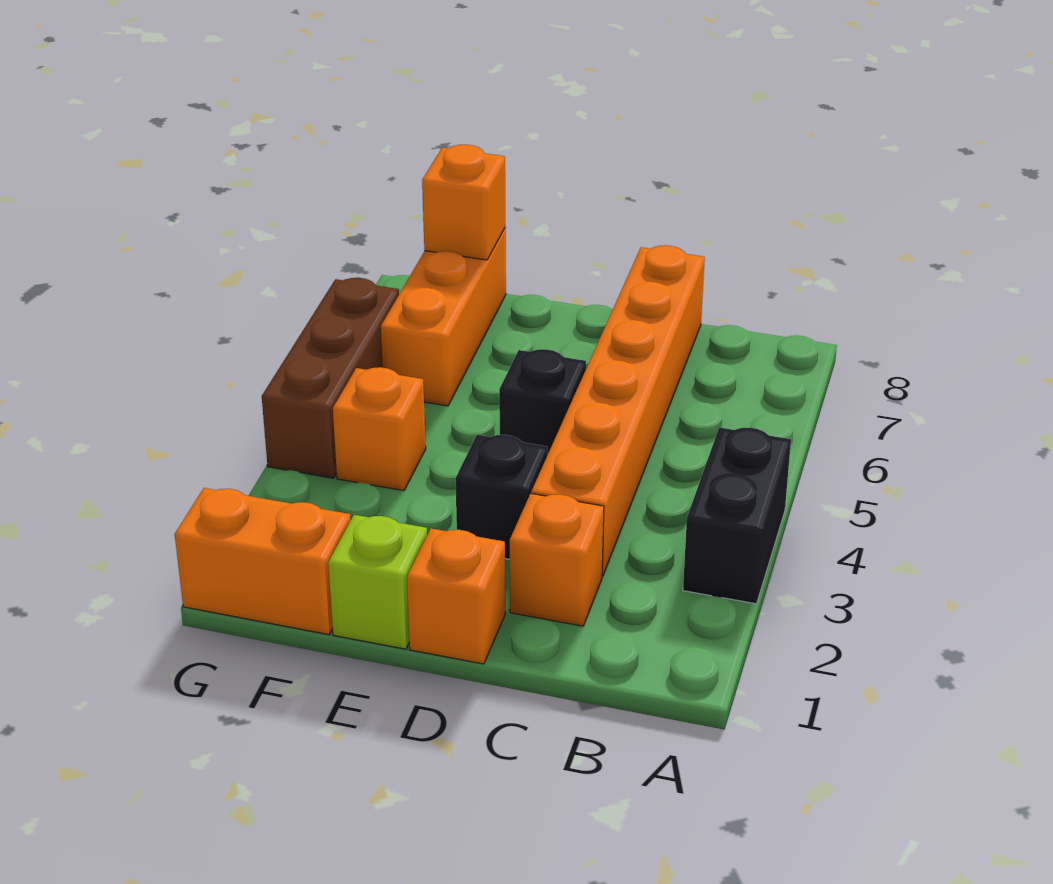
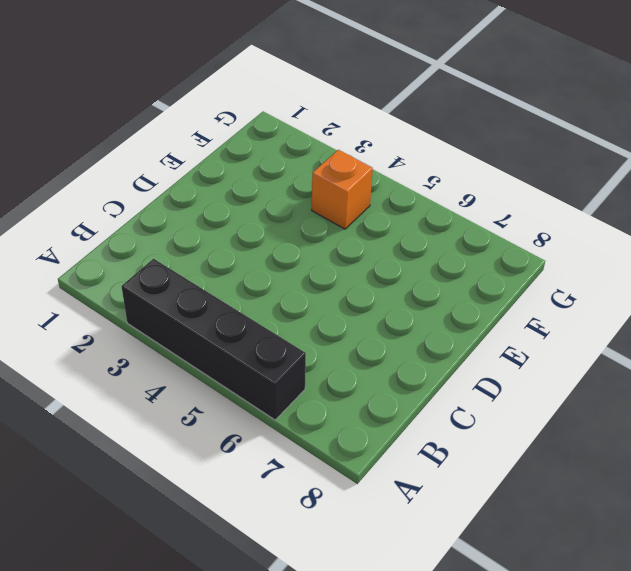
black brick A3:A6 level 1 -> black brick A3:A4 level 1
none -> orange brick C2 level 1
none -> orange brick C3:C8 level 1
none -> orange brick D1 level 1

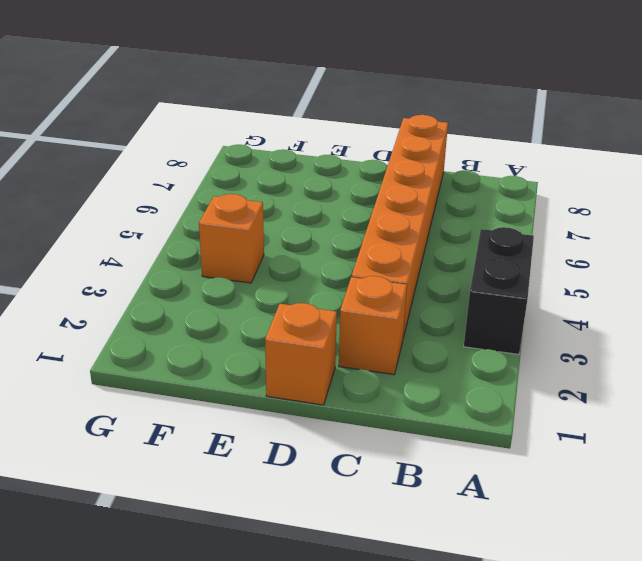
none -> black brick D3 level 1
none -> black brick D5 level 1
none -> lime brick E1 level 1

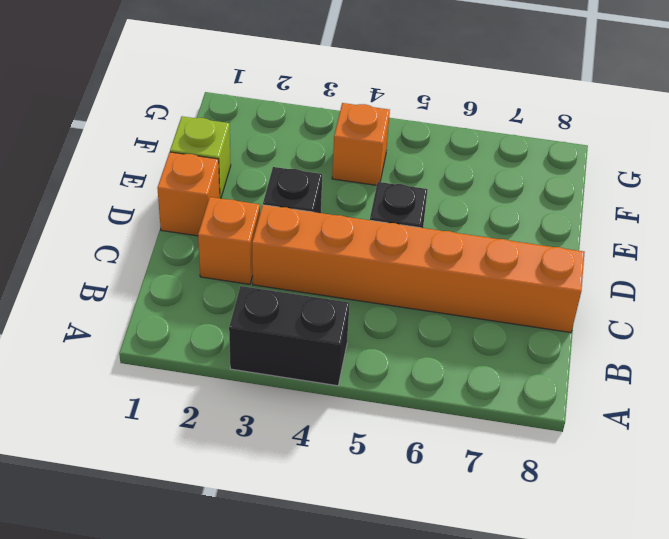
none -> orange brick F1:G1 level 1
none -> orange brick F6:F8 level 1
none -> brown brick G4:G6 level 1

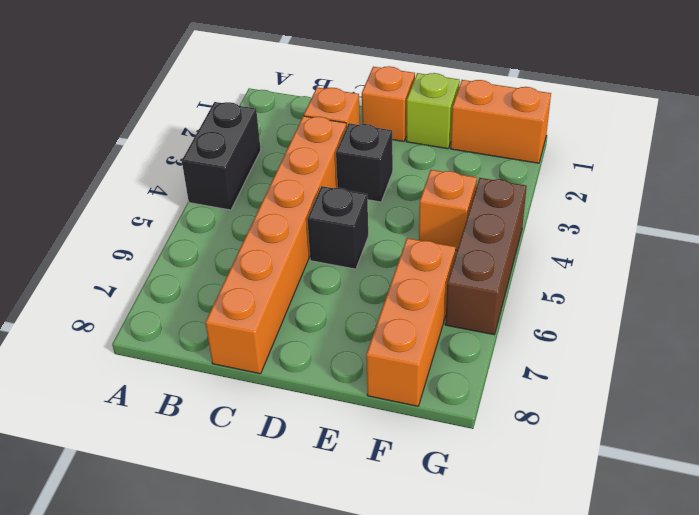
none -> orange brick F8 level 2

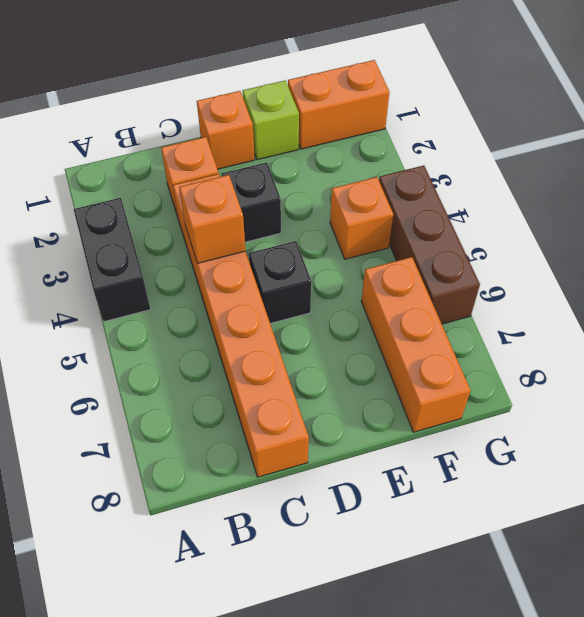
orange brick C4 level 2 -> orange brick F8 level 2

